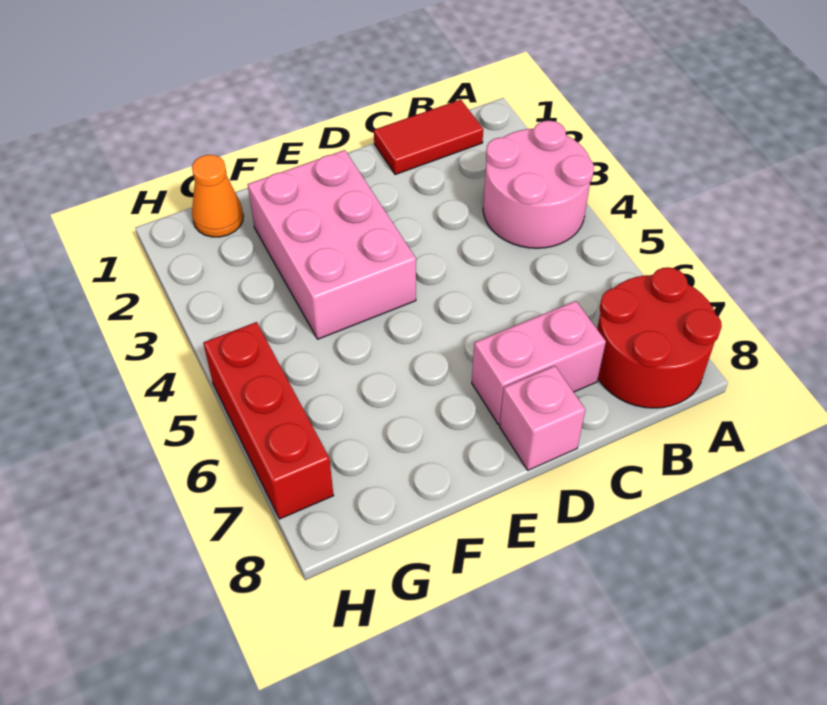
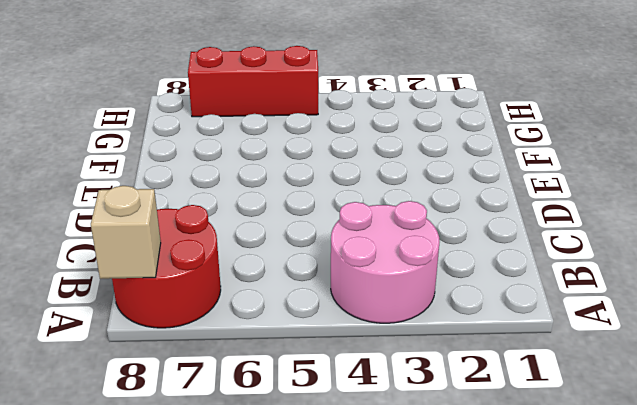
tan brick A8 level 2 -> none
none -> red tile B1:C1 level 1
none -> pink brick C7:D7 level 1

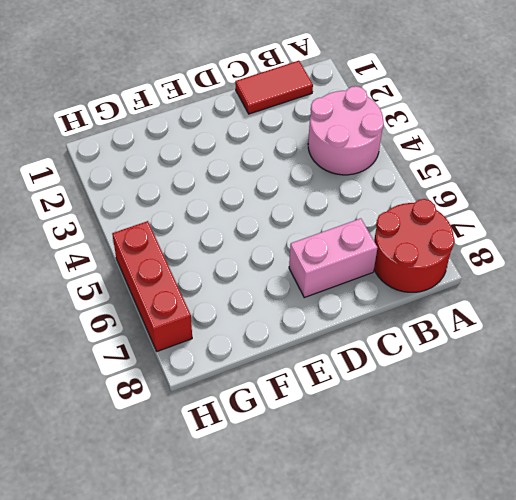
none -> pink brick D8 level 1
none -> pink brick E2:F4 level 1

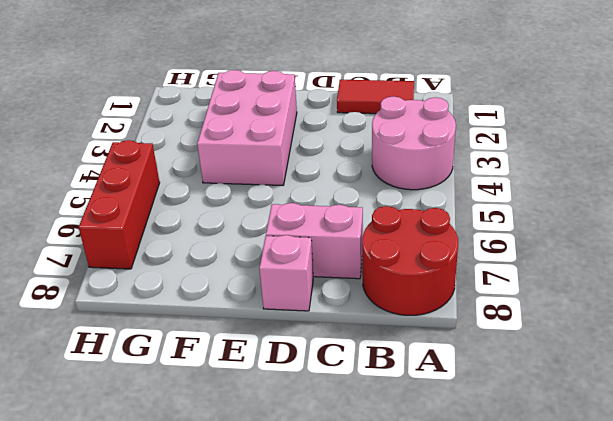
none -> orange cone G1 level 1

